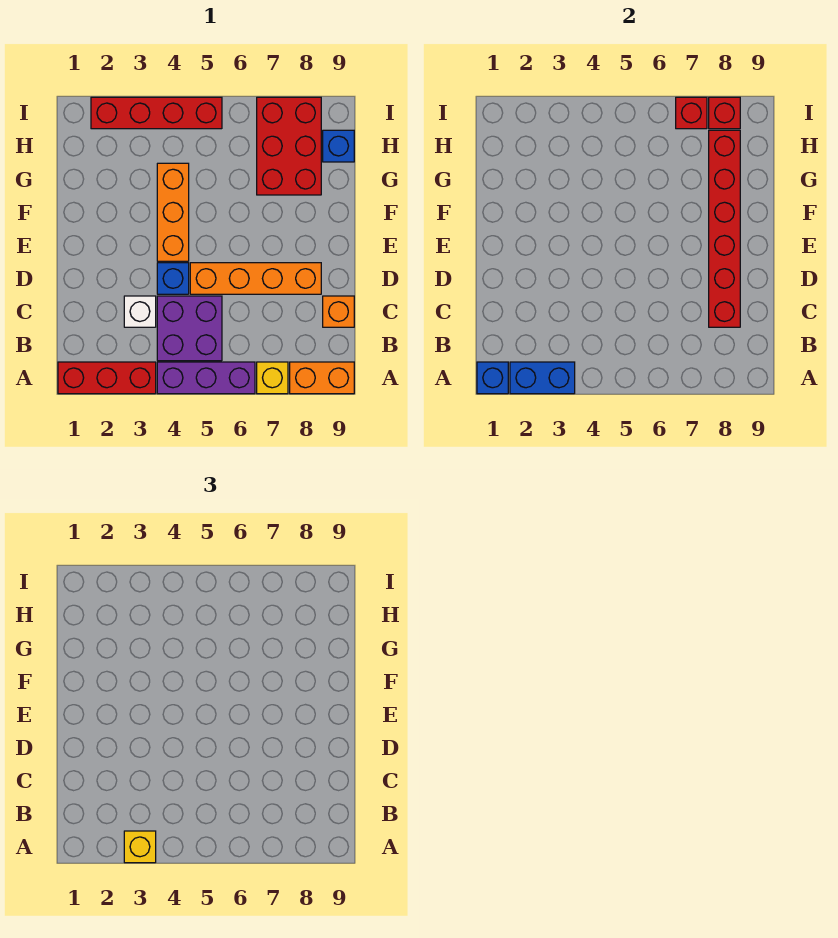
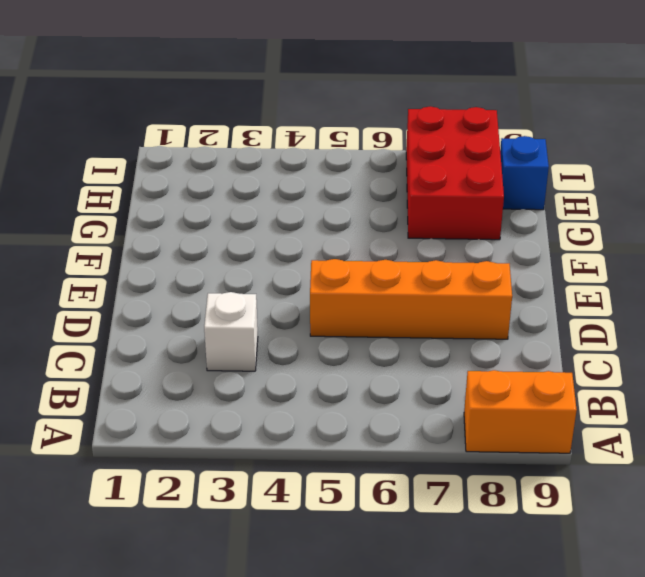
none -> red brick A1:A3 level 1
none -> purple brick A4:A6 level 1
none -> yellow brick A7 level 1

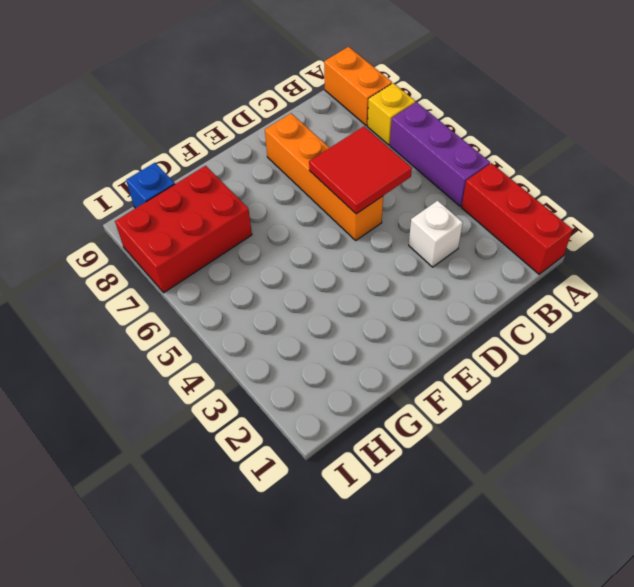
red tile C5:D6 level 2 -> none
none -> purple brick B4:C5 level 1
none -> orange brick C9 level 1
none -> blue brick D4 level 1

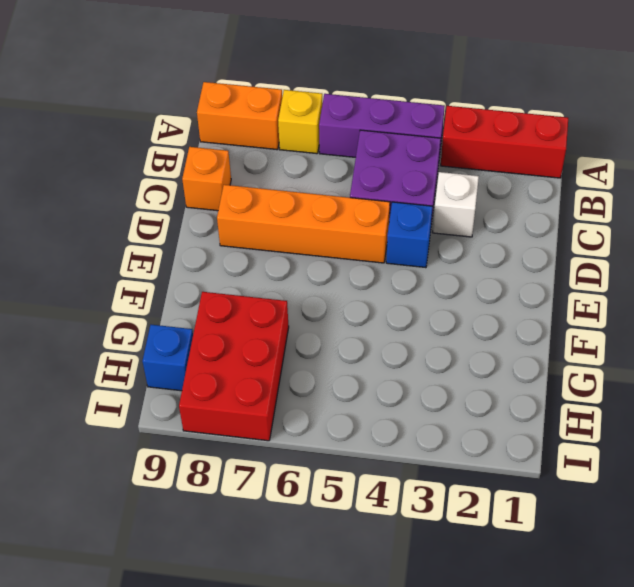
none -> orange brick E4:G4 level 1
none -> red brick I2:I5 level 1
none -> blue brick A1 level 2

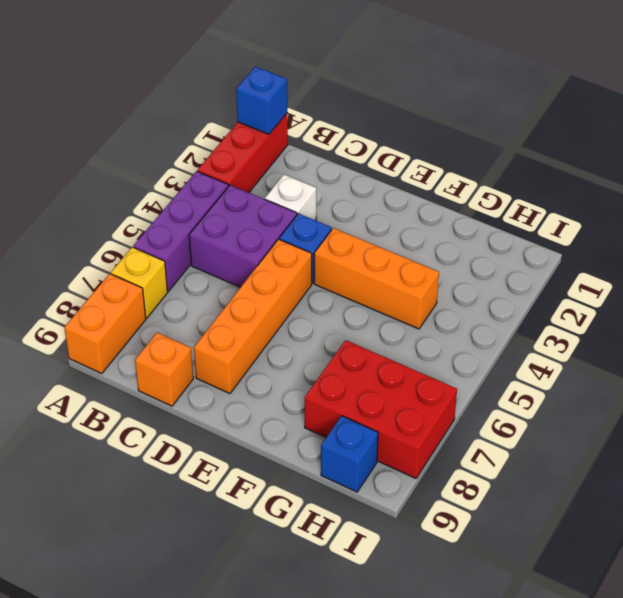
none -> red brick I2:I5 level 1
none -> blue brick A2:A3 level 2
none -> red brick C8:H8 level 2

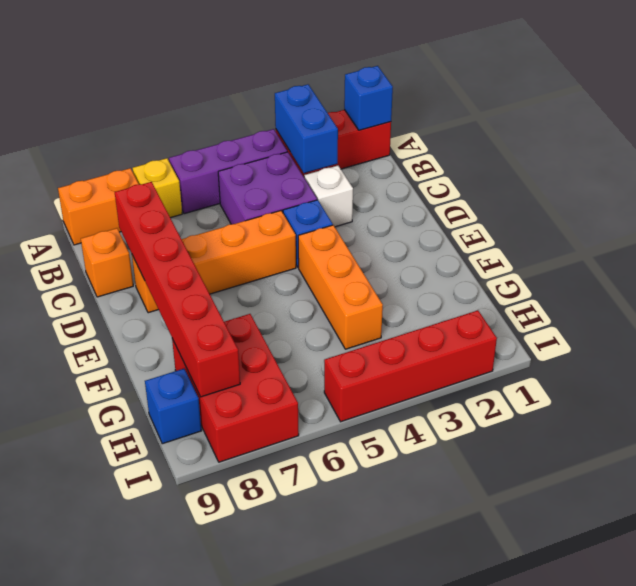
blue brick A3:B3 level 2 -> blue brick A2:A3 level 2
none -> red brick I7 level 2
none -> red brick I8 level 2
none -> yellow brick A3 level 3

